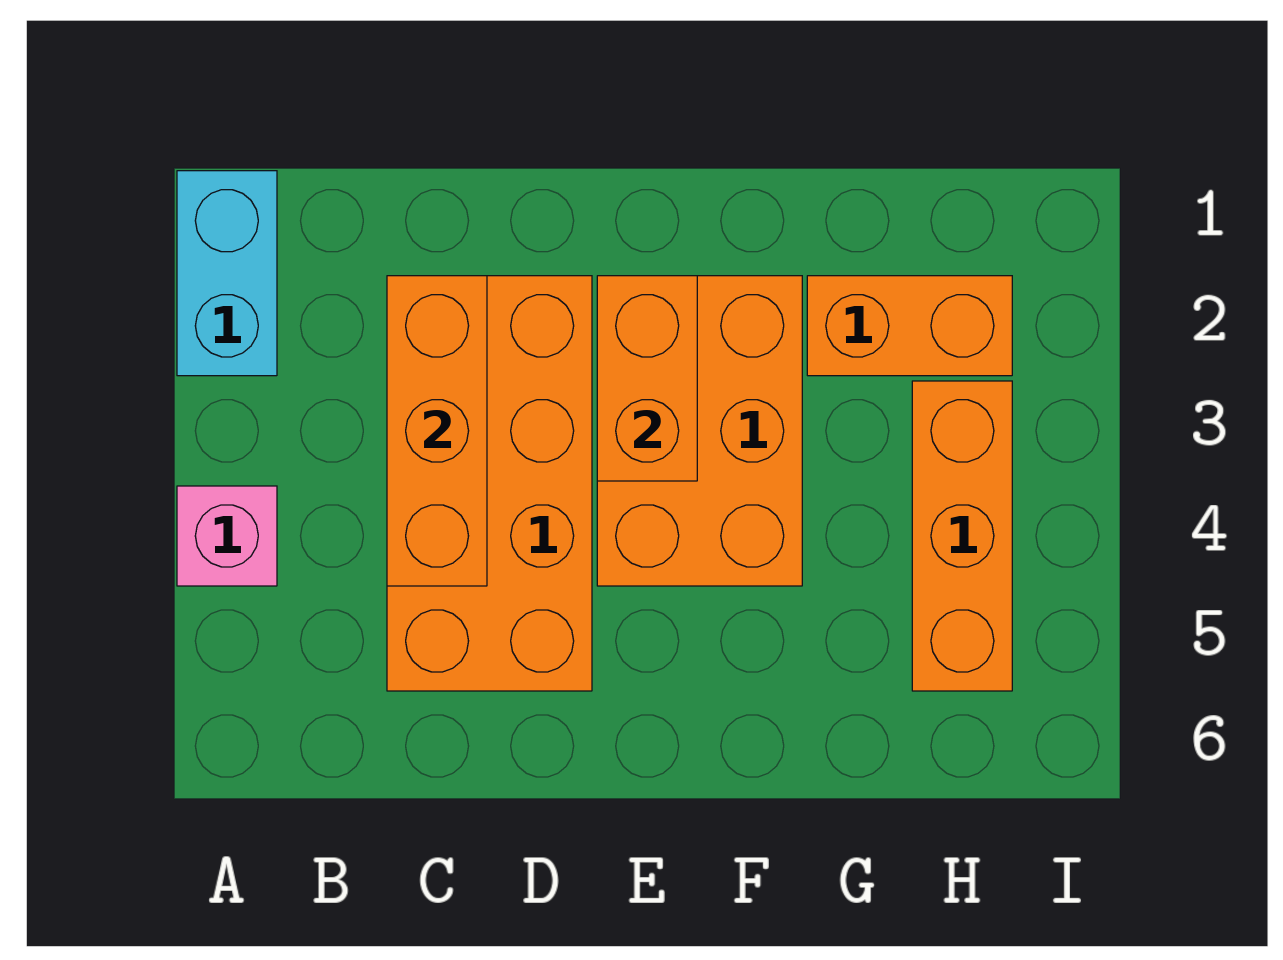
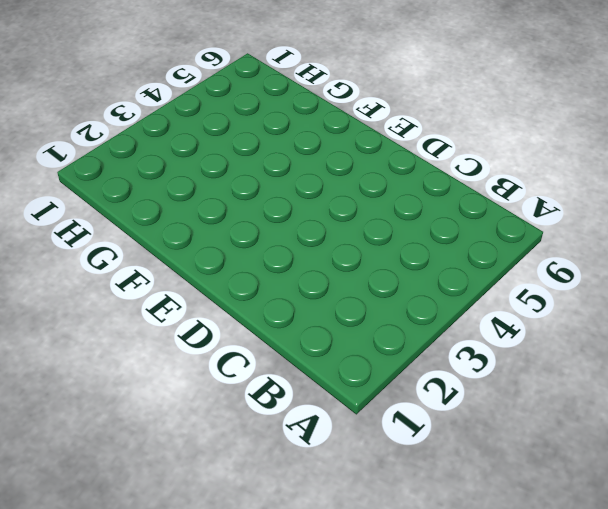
none -> cyan brick A1:A2 level 1
none -> pink brick A4 level 1

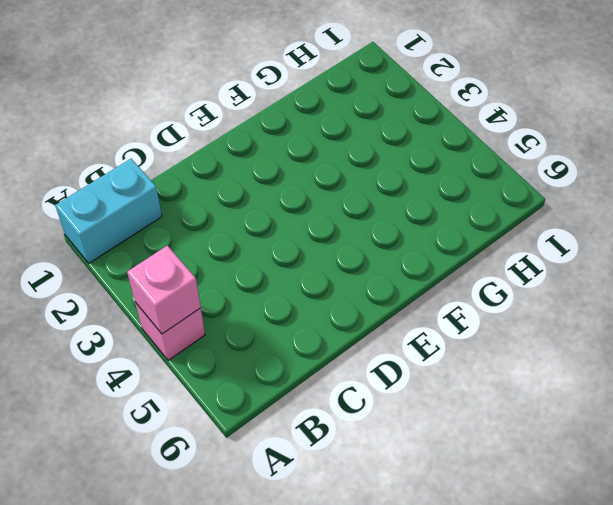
cyan brick A1:B1 level 1 -> cyan brick A1:A2 level 1
pink brick A4 level 2 -> none
none -> orange brick C2:D5 level 1
none -> orange brick E2:F4 level 1

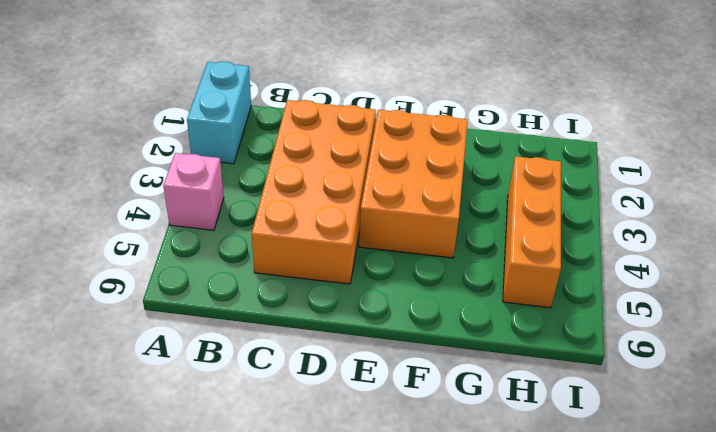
none -> orange brick G2:H2 level 1
none -> orange brick C2:C4 level 2

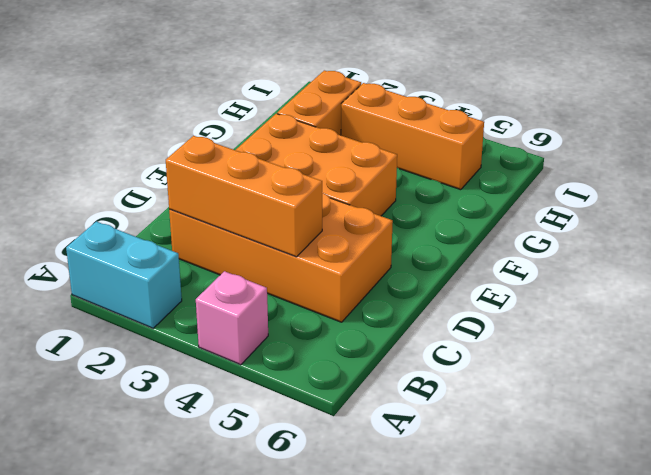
none -> orange brick E2:E3 level 2

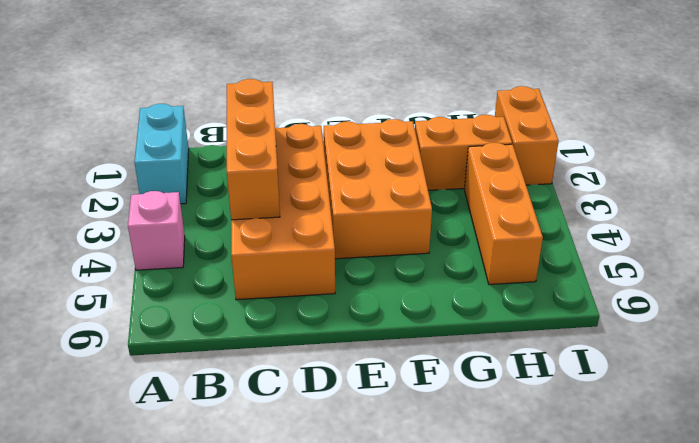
orange brick I1:I2 level 1 -> orange brick E2:E3 level 2

